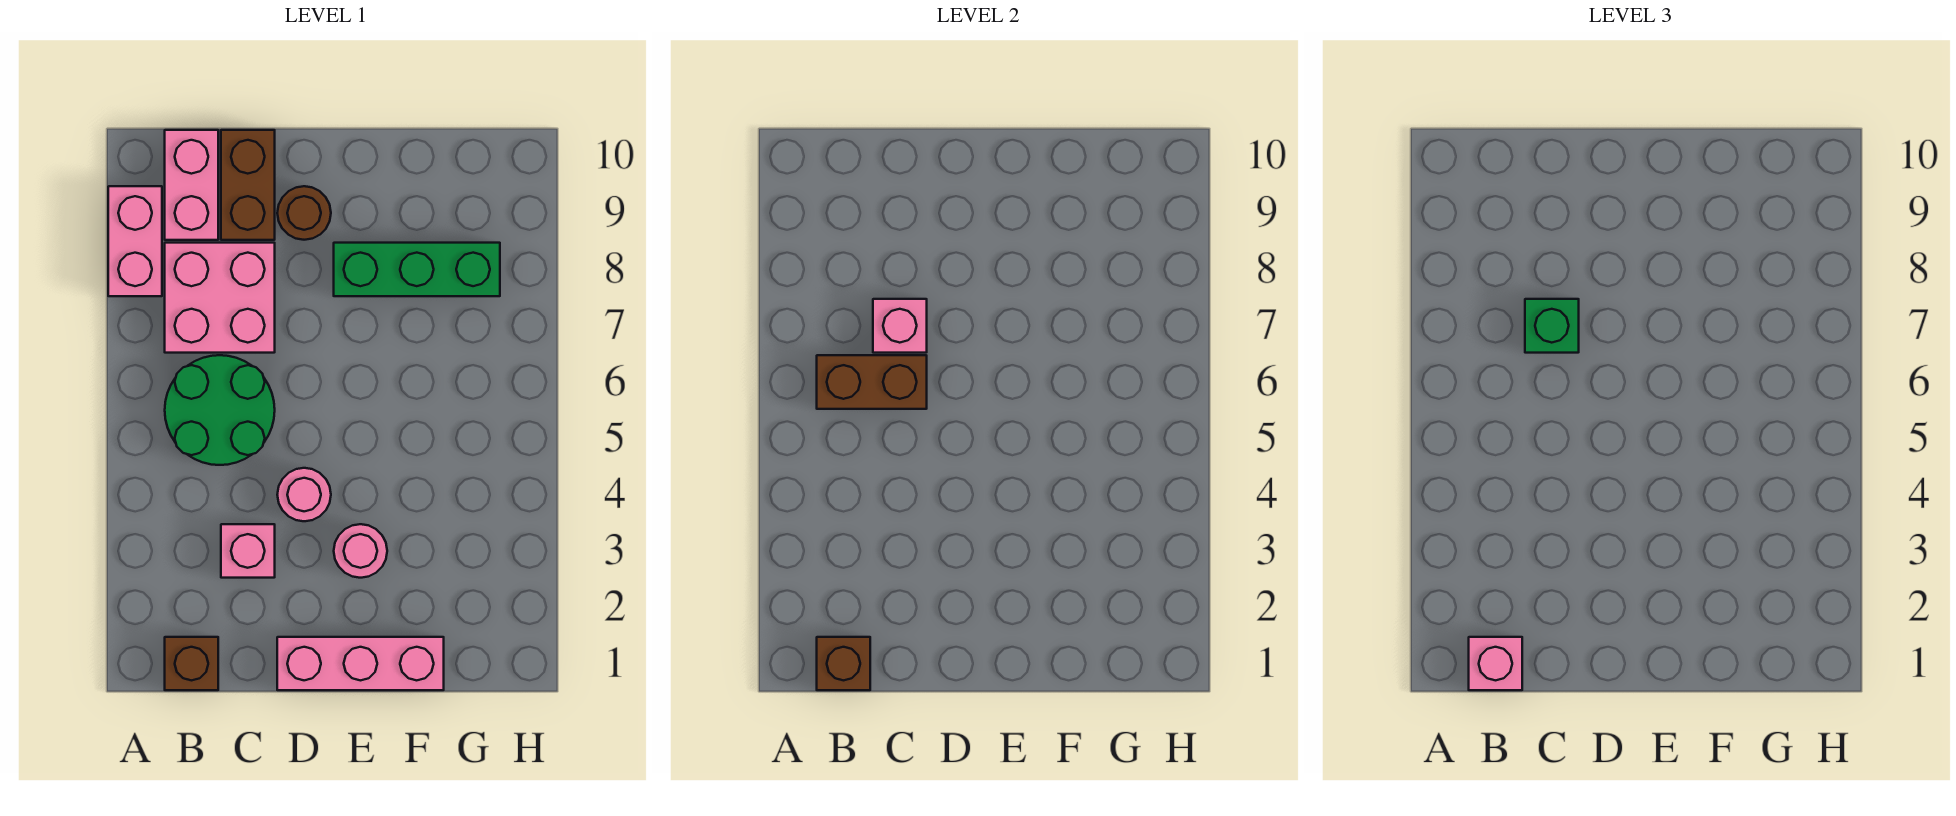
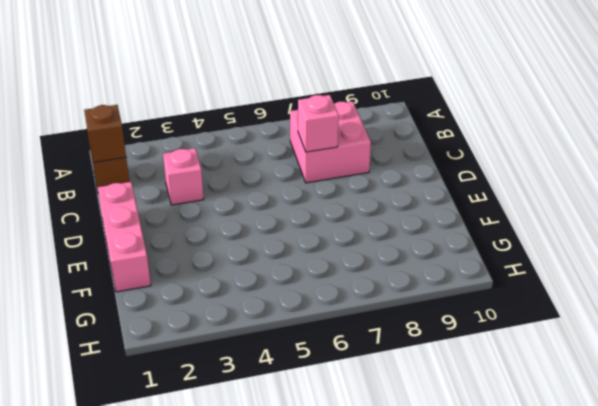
none -> pink brick A8:A9 level 1
none -> green round brick B5:C6 level 1
none -> pink brick B9:B10 level 1

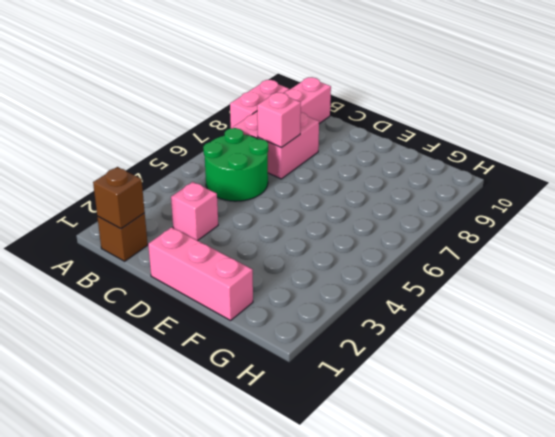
none -> brown brick C9:C10 level 1
none -> pink round brick D4 level 1
none -> brown round brick D9 level 1

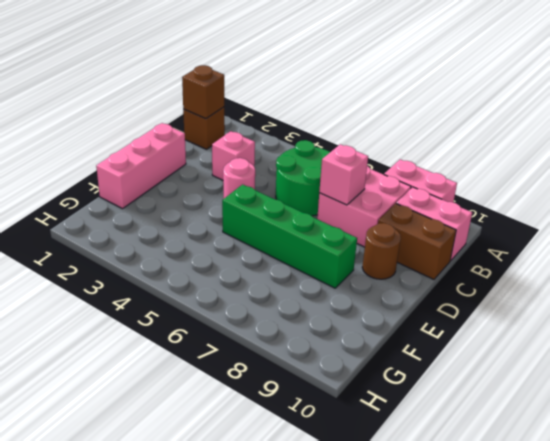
green brick E5:E8 level 1 -> green brick E8:G8 level 1
none -> pink round brick E3 level 1
none -> brown brick B6:C6 level 2
none -> pink brick B1 level 3

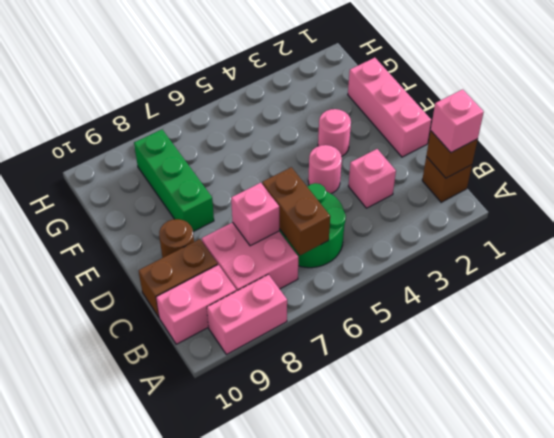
none -> green brick C7 level 3

